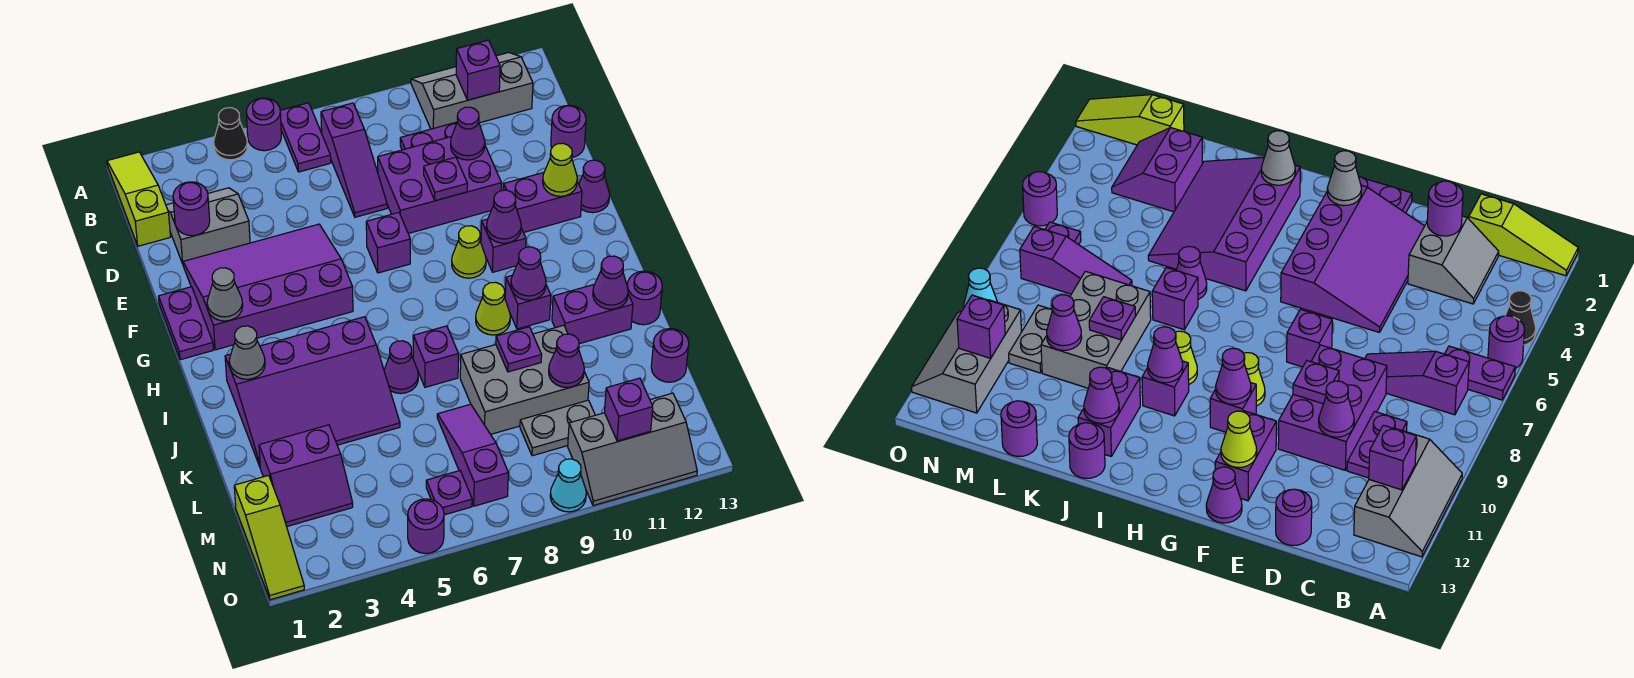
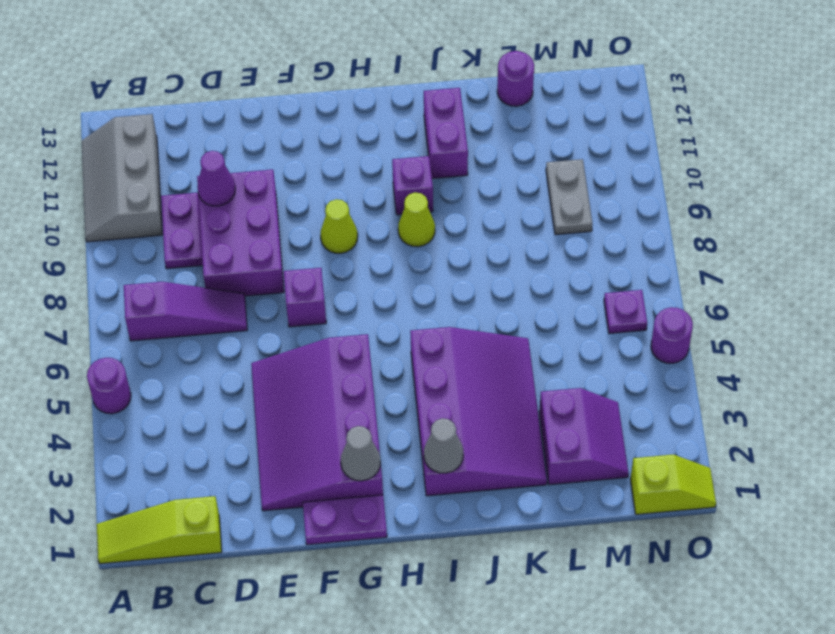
lime slope N1:O1 level 1 top N -> lime slope M1:O1 level 1 top M
none -> black cone A4 level 1
none -> purple plate A6:B6 level 1
none -> grey slope C2:D3 level 1 top D
none -> purple round brick D13 level 1

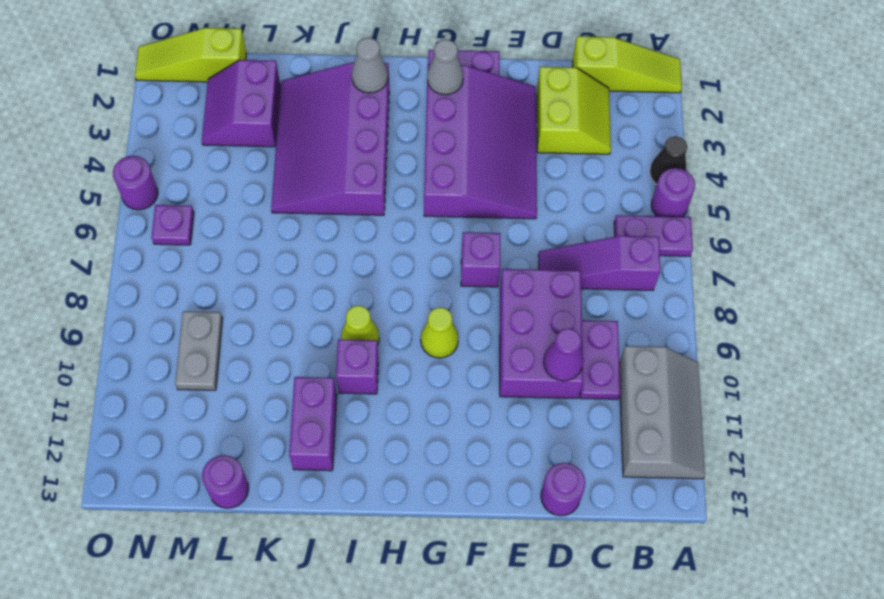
lime slope C2:D3 level 1 top D -> grey slope C2:D3 level 1 top D
none -> purple brick F11:F12 level 1
none -> purple cone F13 level 1
none -> purple brick G10 level 1
none -> purple cone J6 level 1

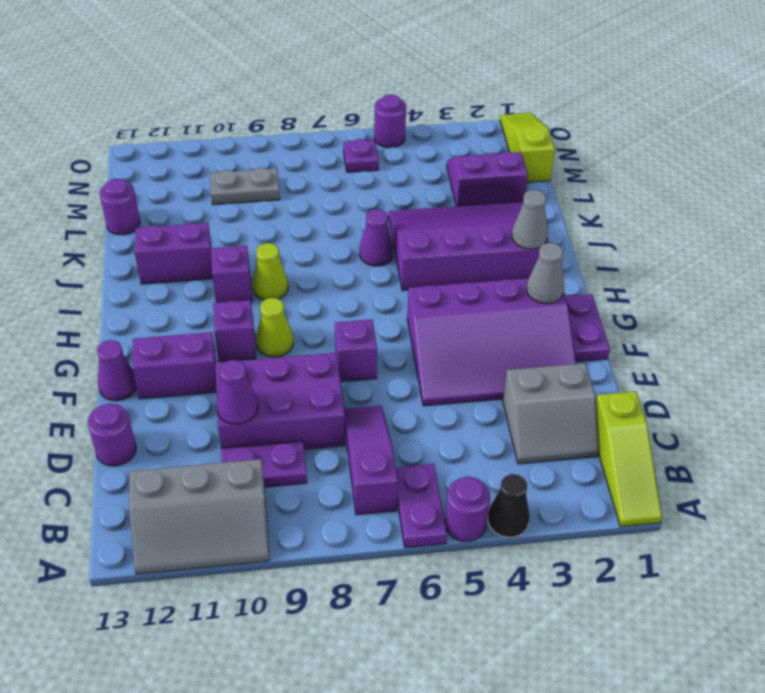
none -> purple brick J7 level 1
none -> purple round brick J13 level 1
none -> grey brick K8:L10 level 1
none -> purple slope L7:N7 level 1 top N

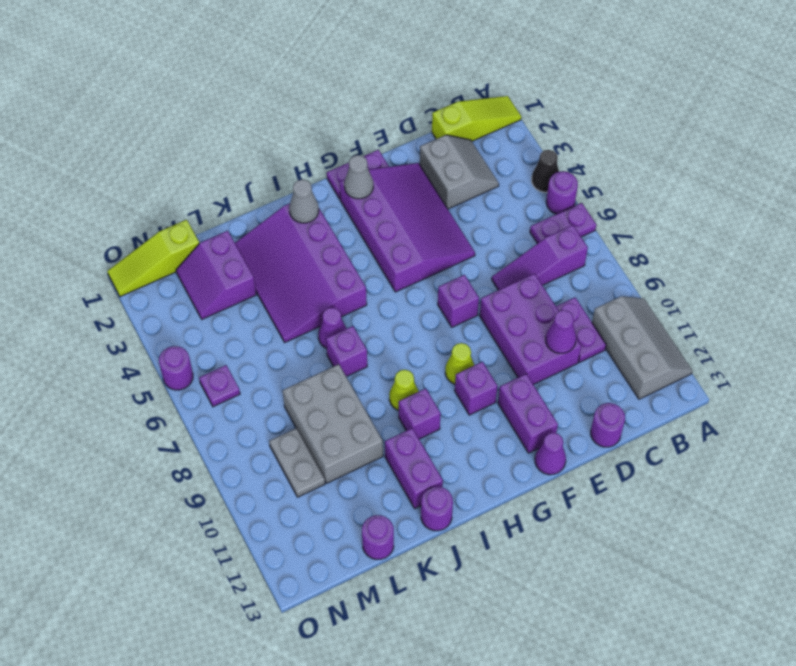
none -> purple slope L7:N7 level 1 top N
none -> grey slope N10:O12 level 1 top N
none -> cyan cone O9 level 1
none -> purple brick B11 level 2

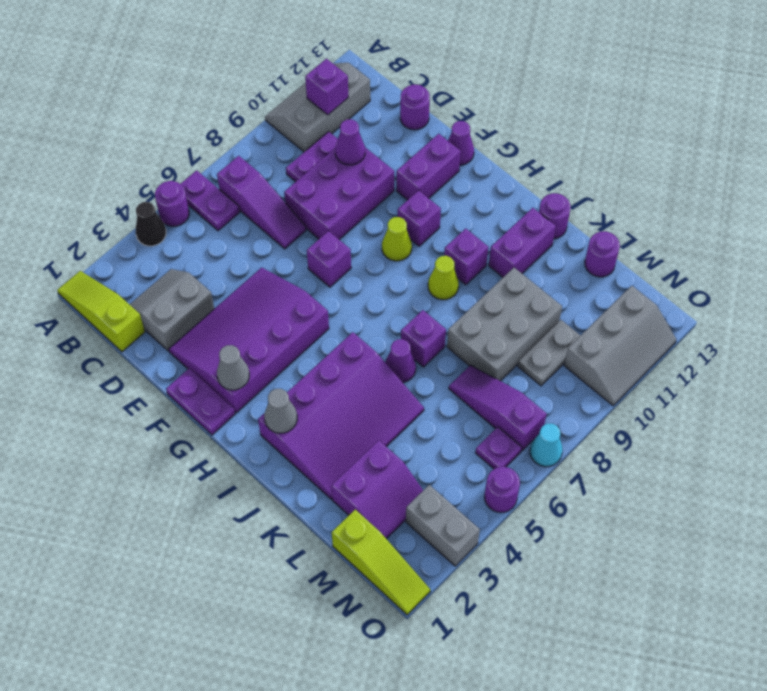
grey brick N3:O3 level 1 -> none
cyan cone O7 level 1 -> cyan cone O9 level 1
none -> purple round brick D2 level 2
none -> purple plate E9 level 2
none -> lime cone F12 level 2
none -> purple cone G10 level 2

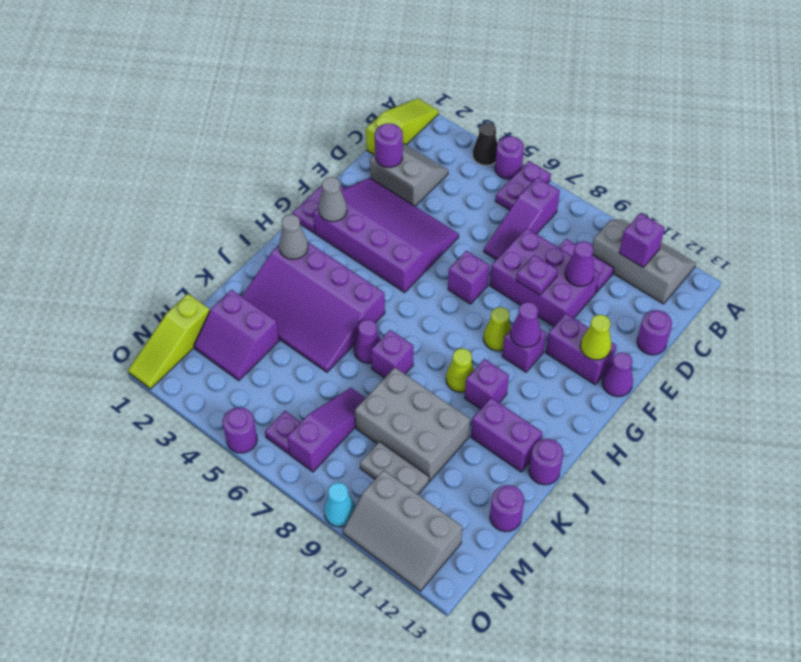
none -> purple cone I10 level 2
none -> purple cone J12 level 2
none -> purple plate K9 level 2
none -> purple cone L10 level 2

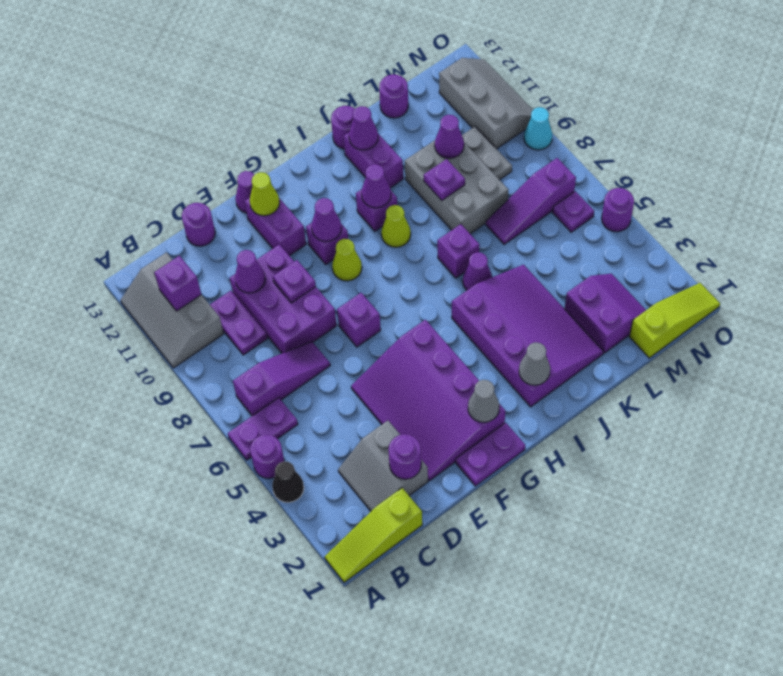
none -> purple brick N11 level 2

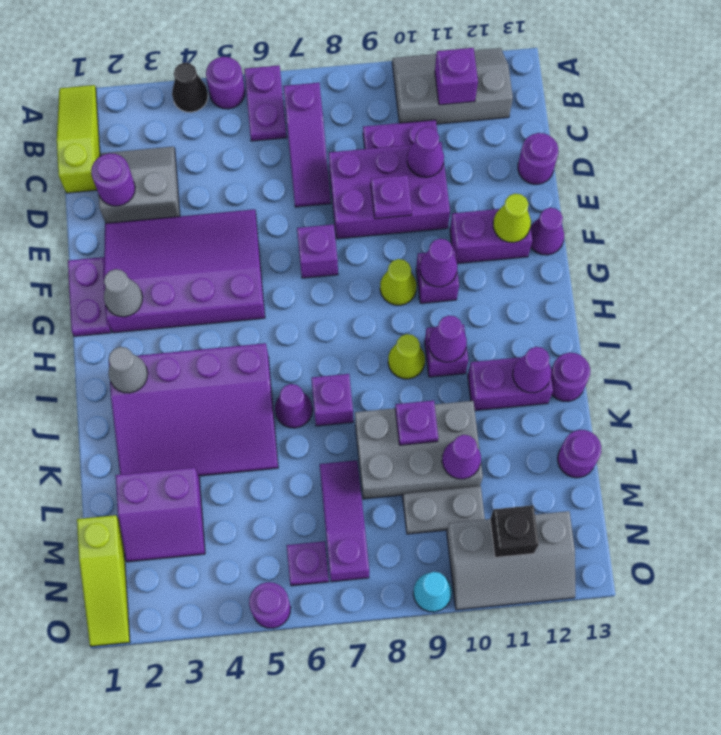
black brick N11 level 2 -> purple brick N11 level 2

